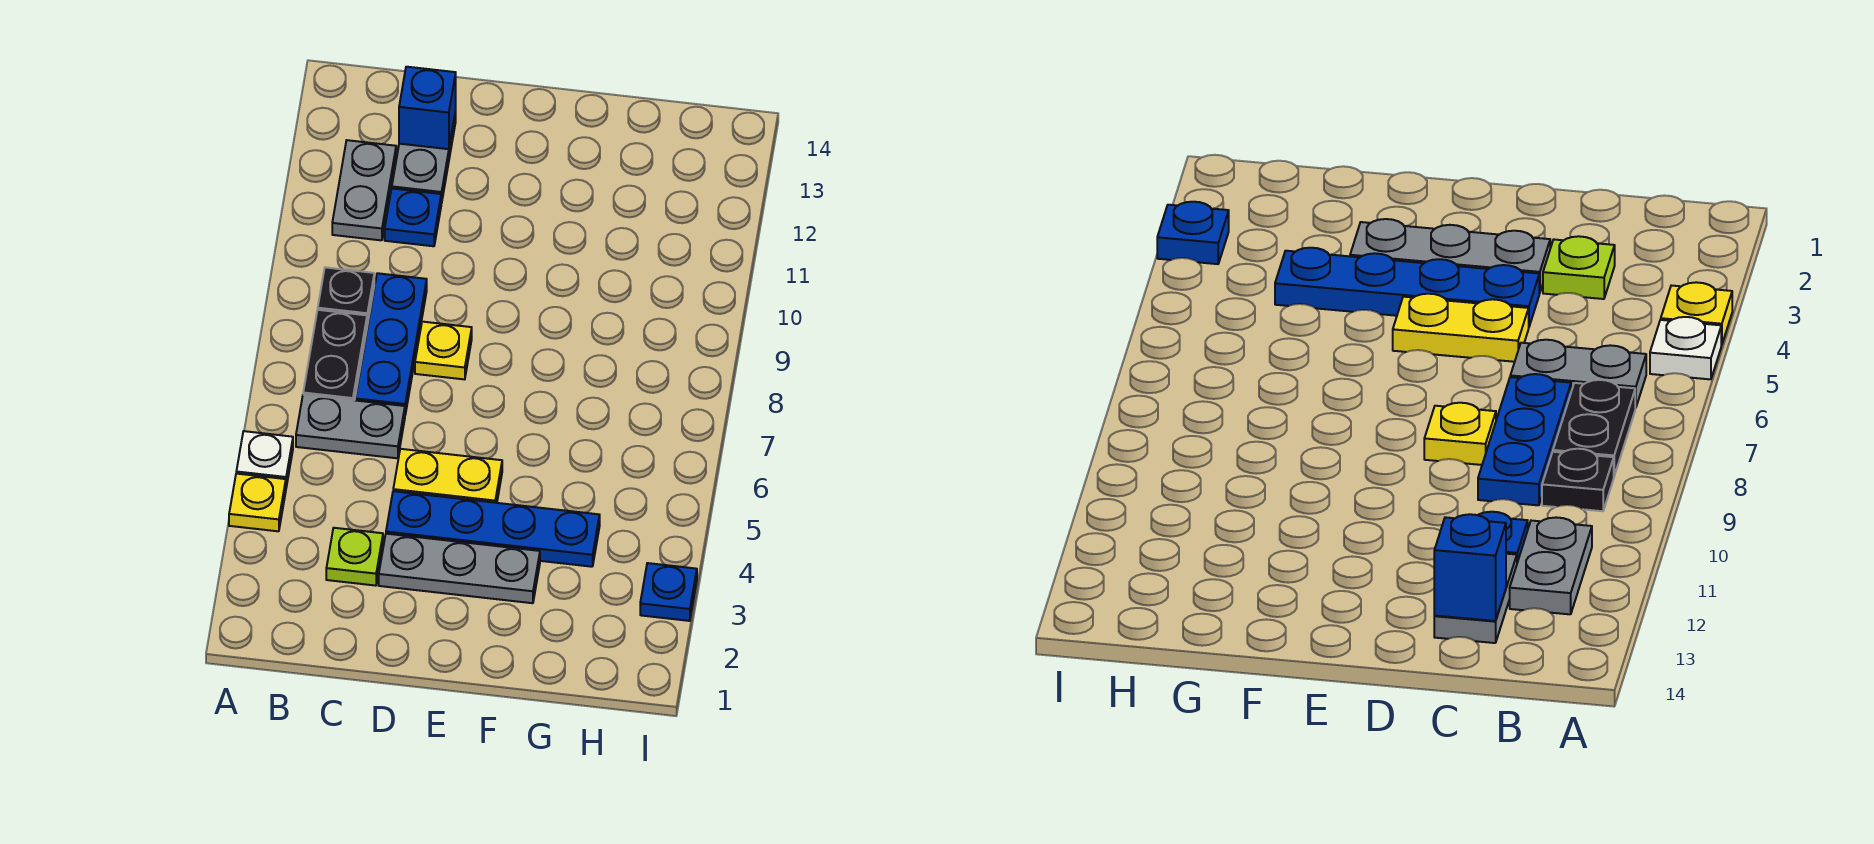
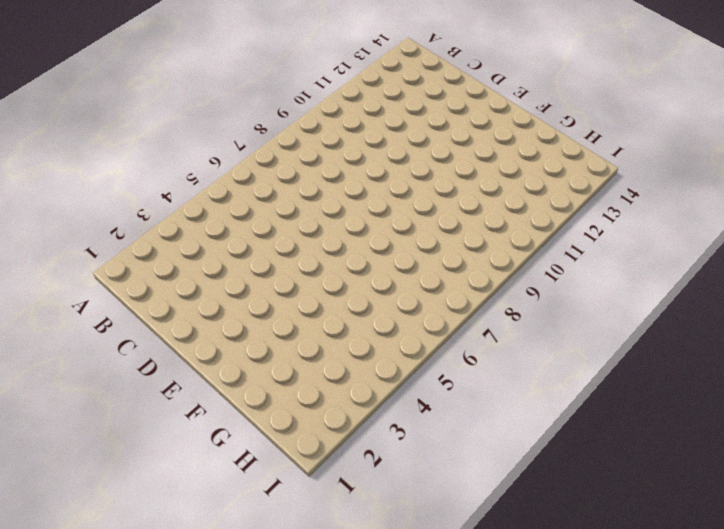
none -> yellow plate A4 level 1
none -> white plate A5 level 1
none -> grey plate B6:C6 level 1

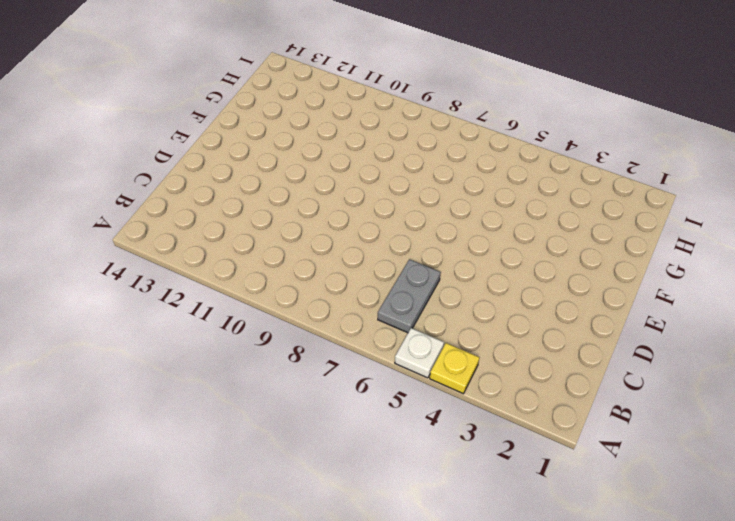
none -> black plate B7:B8 level 1
none -> black plate B9 level 1
none -> grey plate B11:B12 level 1

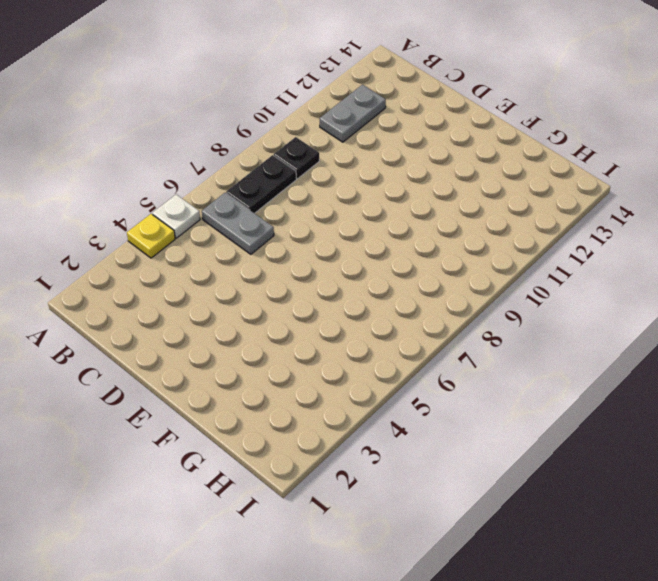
none -> lime plate C3 level 1
none -> blue plate C7:C9 level 1
none -> blue plate C11 level 1

